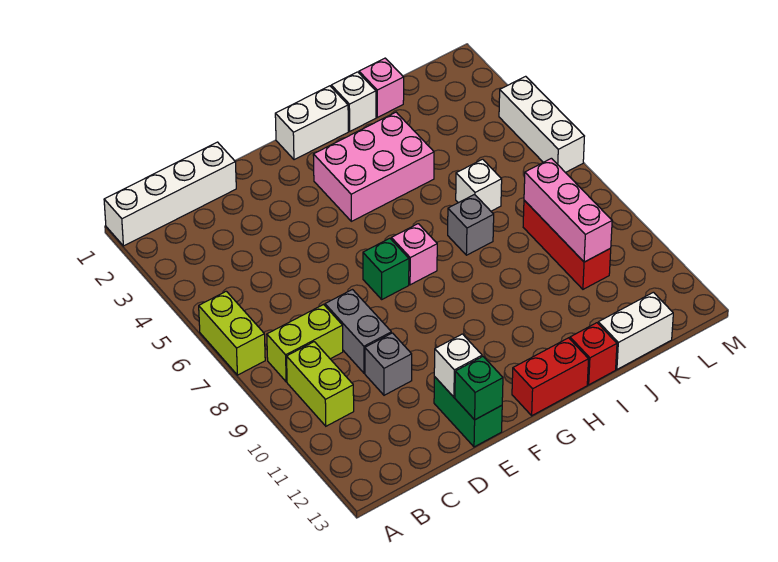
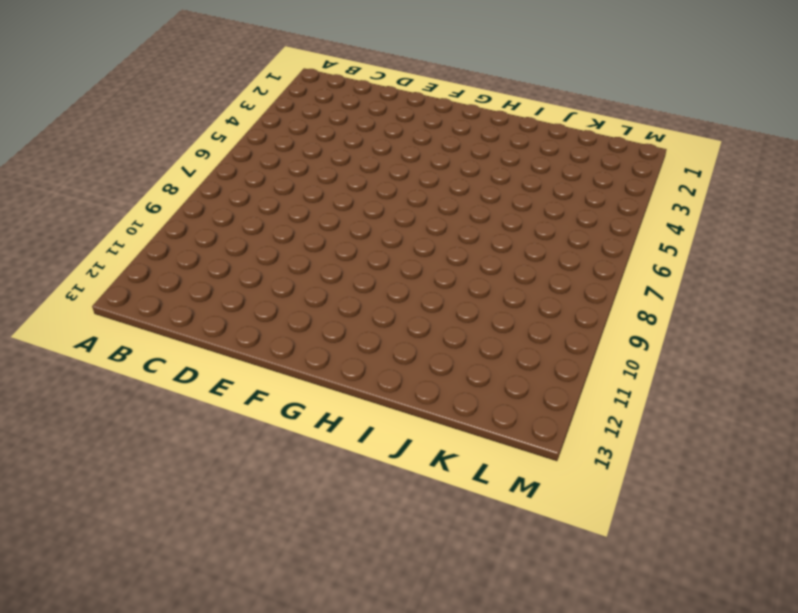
none -> white brick A1:D1 level 1
none -> lime brick A6:A7 level 1
none -> lime brick B8:C8 level 1

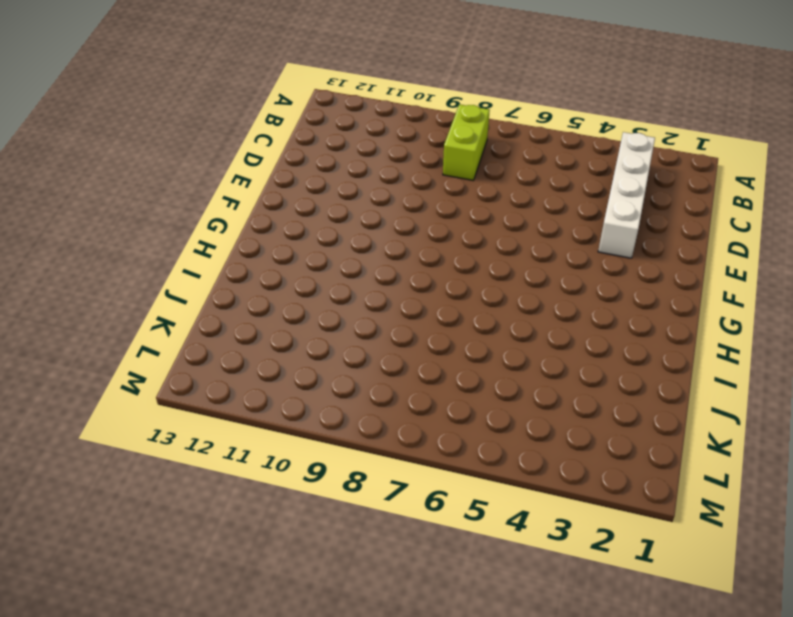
white brick B3:E3 level 1 -> white brick A1:D1 level 1
none -> lime brick A6:A7 level 1
none -> lime brick B9:B10 level 1
none -> grey brick D8:D9 level 1

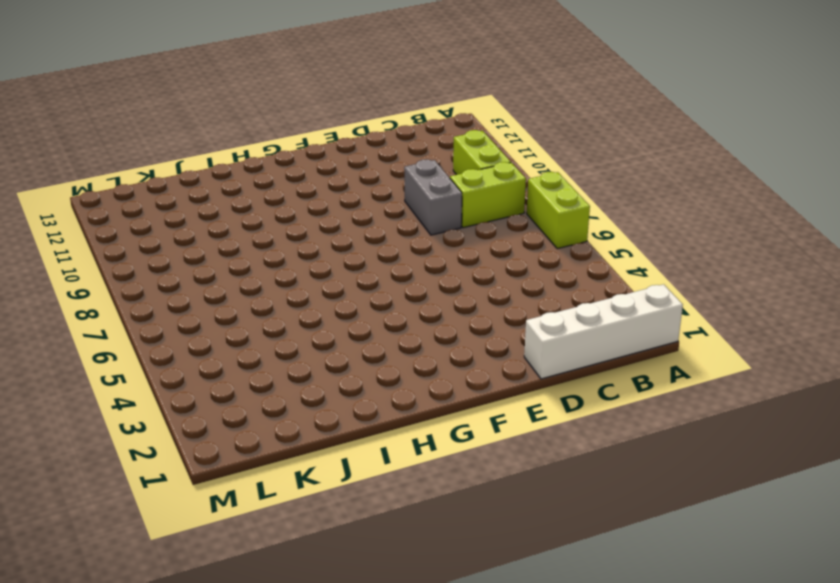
none -> grey brick D10 level 1
none -> green brick E12:E13 level 1
none -> green brick F7 level 1

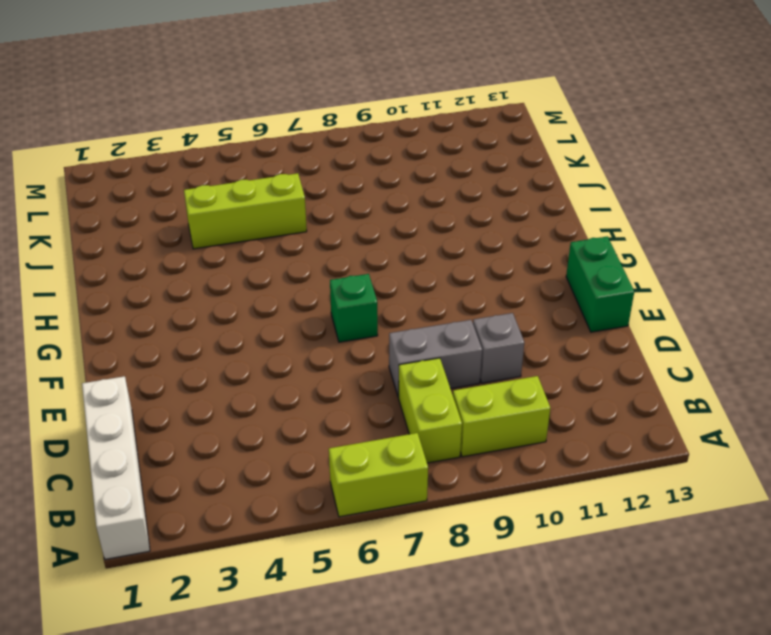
green brick E13:F13 level 1 -> green brick E12:E13 level 1
lime brick J4:J6 level 1 -> white brick J6 level 1
none -> white brick G1:H1 level 1
none -> pink brick G3:I4 level 1
none -> pink brick G7 level 1

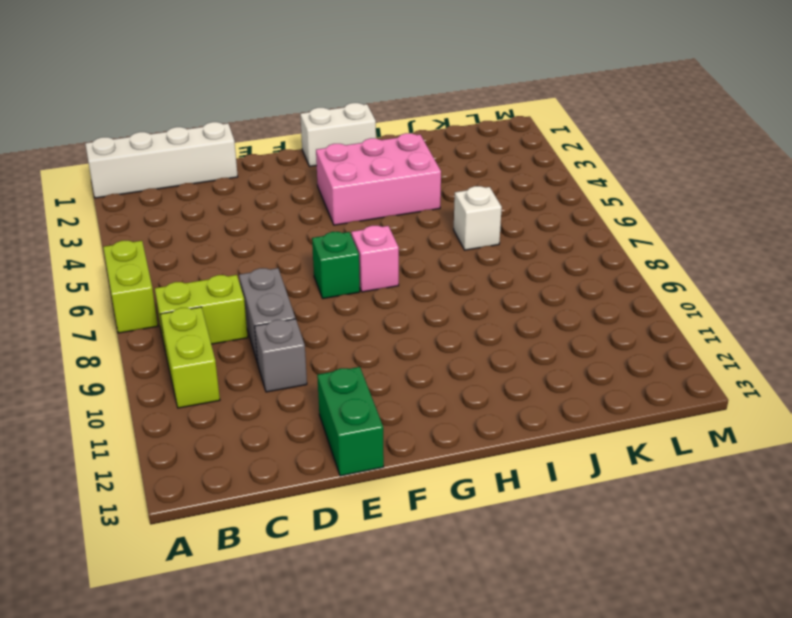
none -> red brick G13:H13 level 1
none -> white brick I1 level 1
none -> grey brick I7 level 1

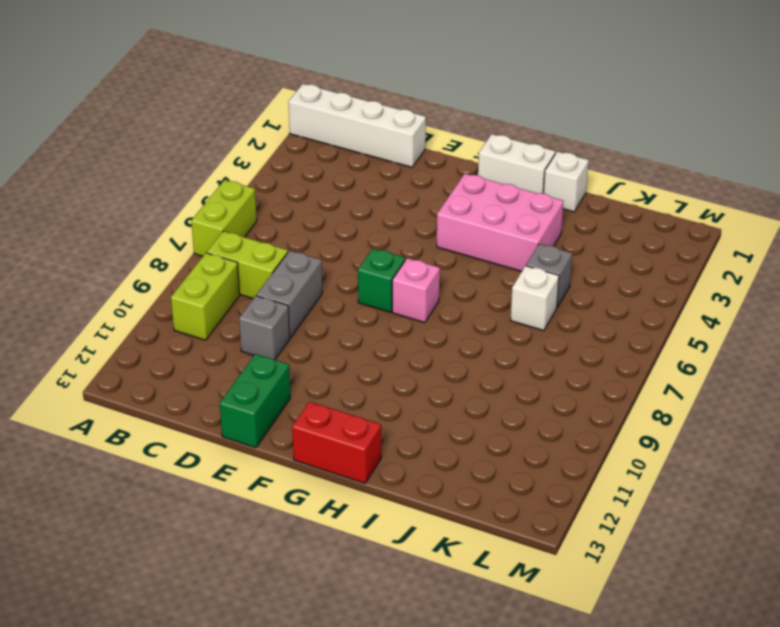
grey brick J5 level 1 -> grey brick I7 level 1
none -> red brick I13 level 1
none -> pink brick J1 level 1
none -> white brick J13:K13 level 1

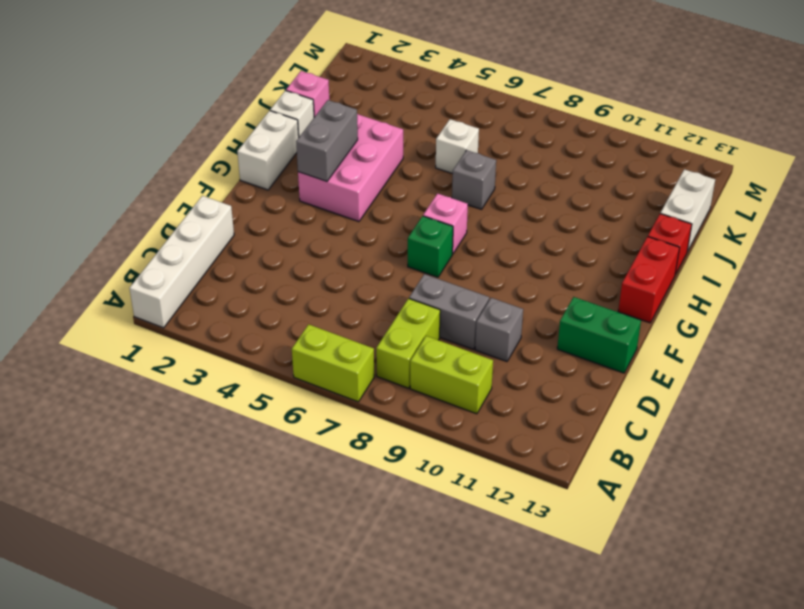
grey brick G3:H3 level 2 -> none
none -> red brick K8:K10 level 1
none -> white brick M4:M6 level 1
none -> white brick E12 level 2

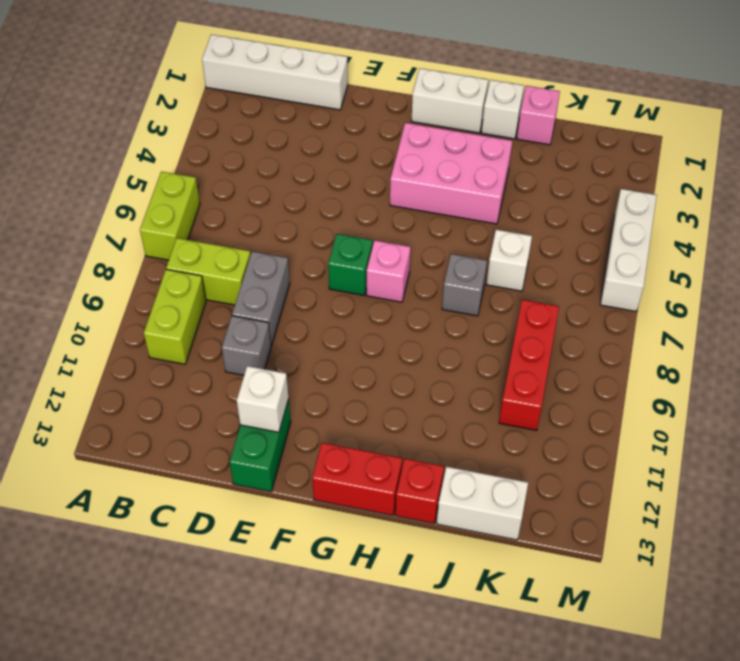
none -> green brick E13 level 2
none -> pink brick K8:K10 level 2

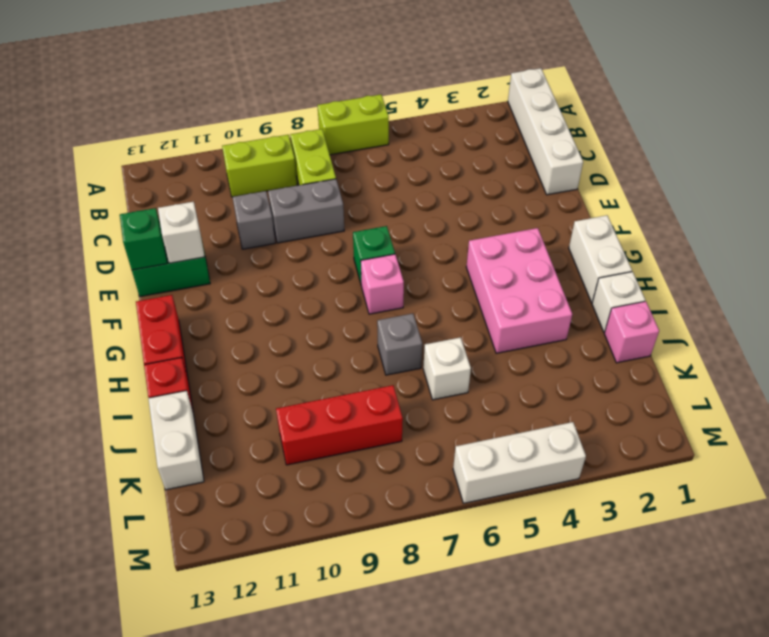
none -> pink brick K8:K10 level 2

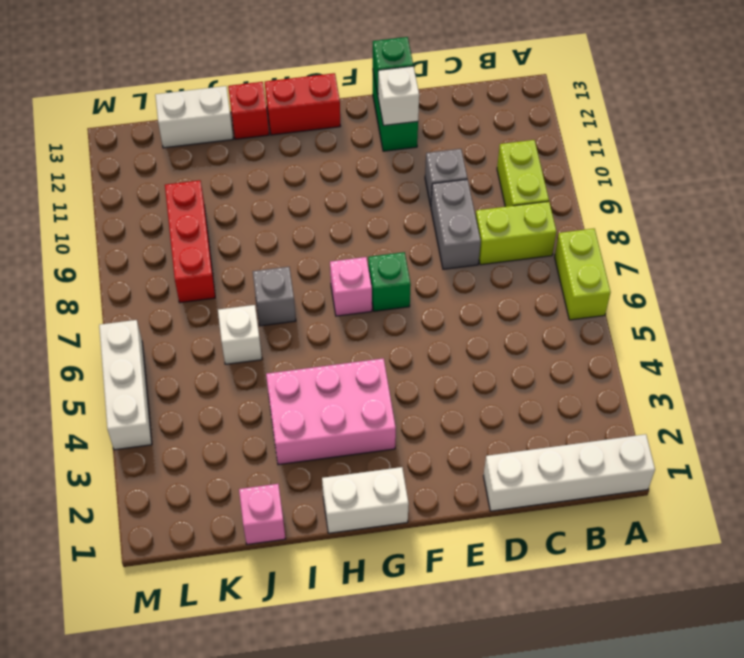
none -> white brick I1 level 1
none -> pink brick K8:K10 level 2

